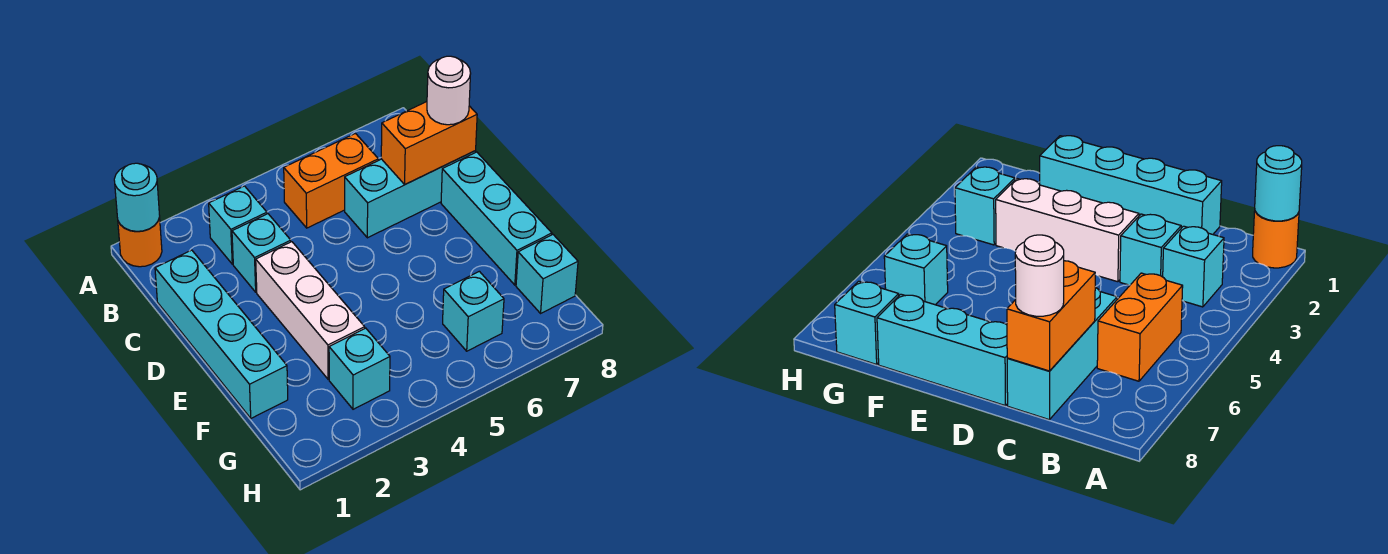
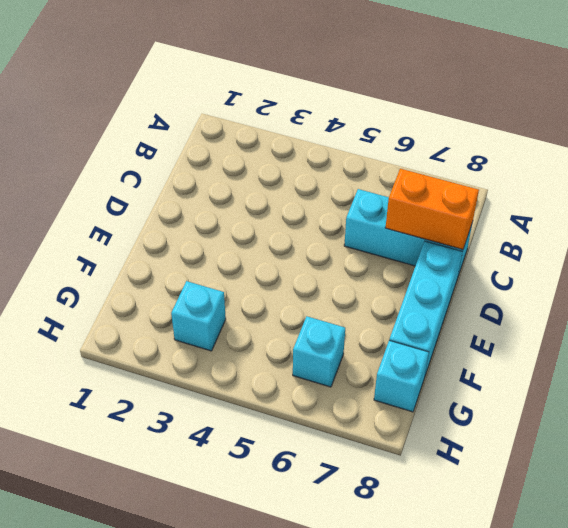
none -> orange round brick A1 level 1
none -> cyan brick B3 level 1
none -> orange brick B5:B6 level 1

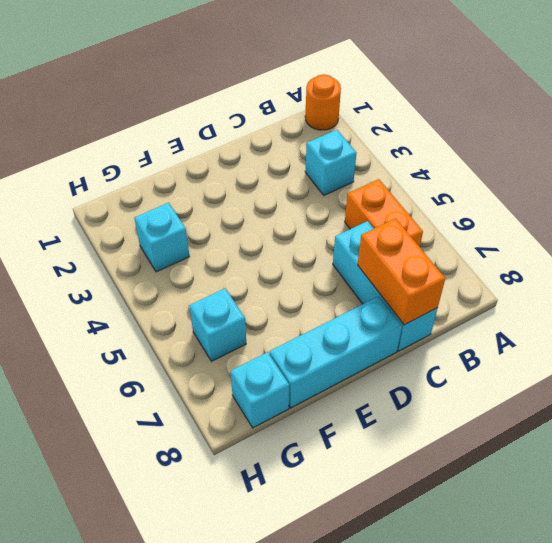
none -> cyan brick C1:F1 level 1
none -> cyan brick C3 level 1
none -> white brick D3:F3 level 1

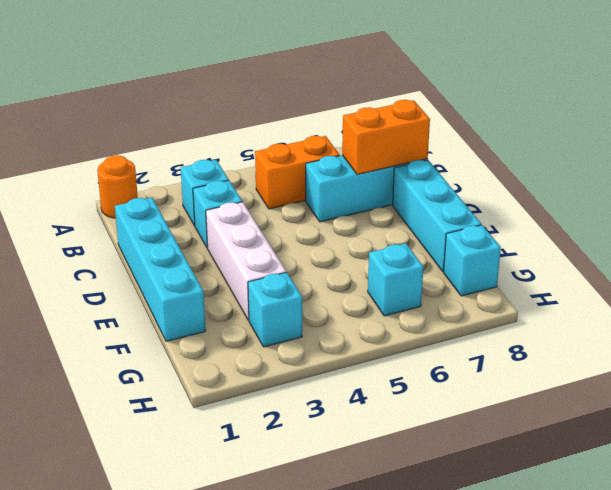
none -> cyan round brick A1 level 2
none -> white round brick C8 level 3

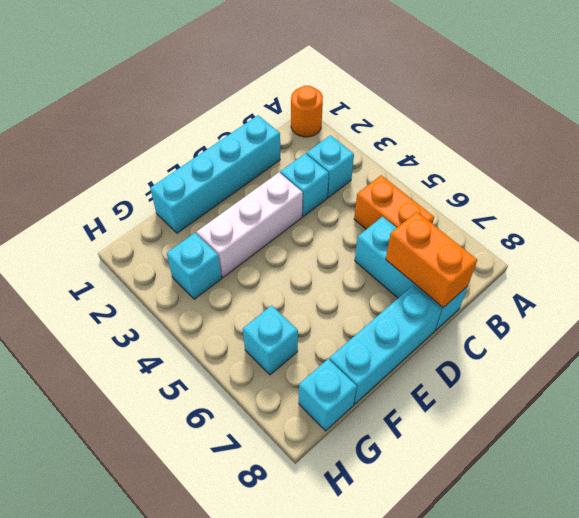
none -> cyan round brick A1 level 2
none -> white round brick C8 level 3

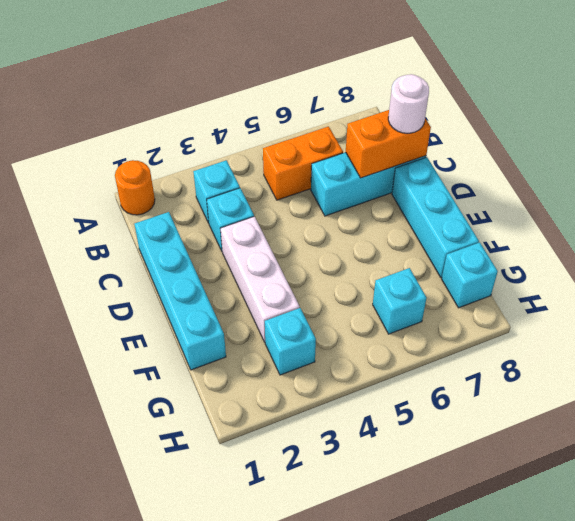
none -> cyan round brick A1 level 2

